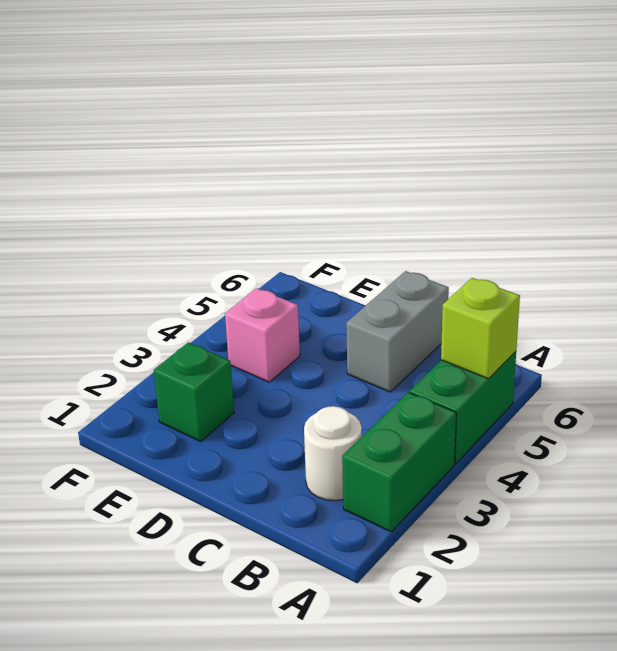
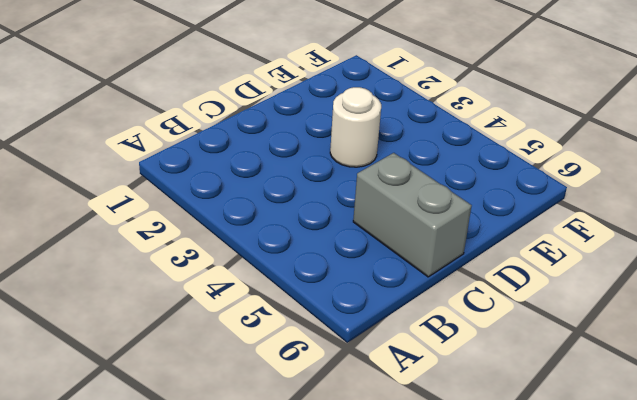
white round brick D3 level 1 -> white round brick B2 level 1
none -> green brick A2:A3 level 1
none -> green brick A4:A5 level 1

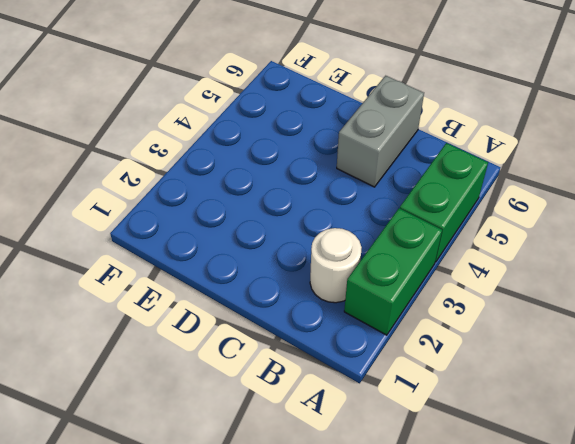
none -> green brick E2 level 1
none -> pink brick E4 level 1

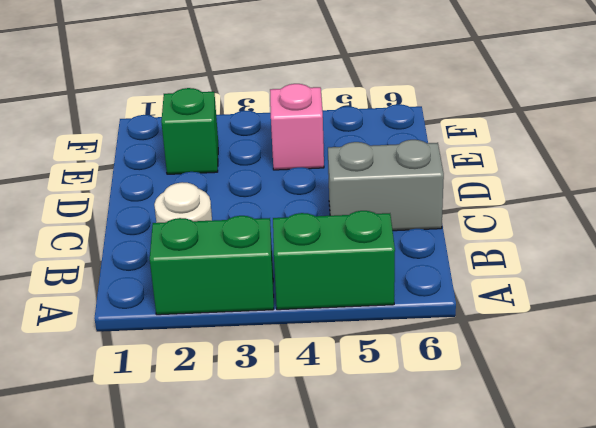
none -> lime brick A5 level 2

